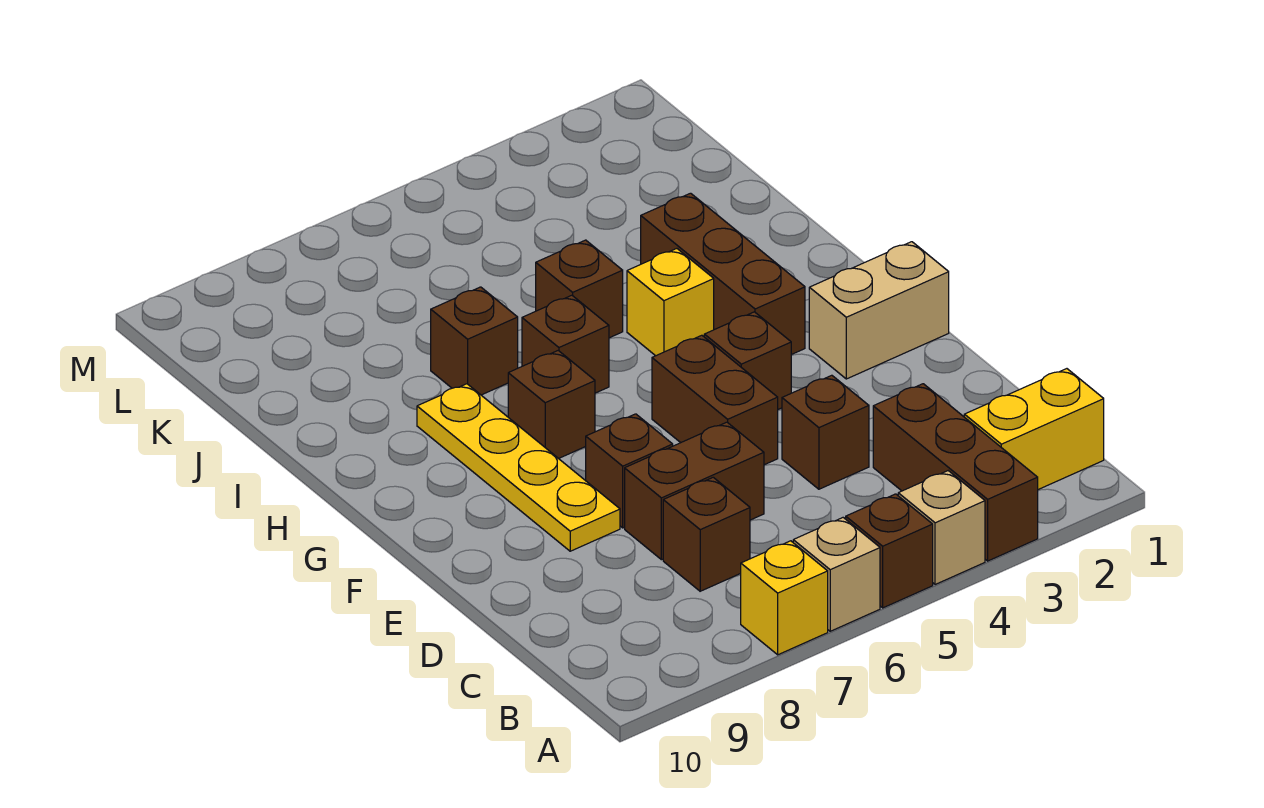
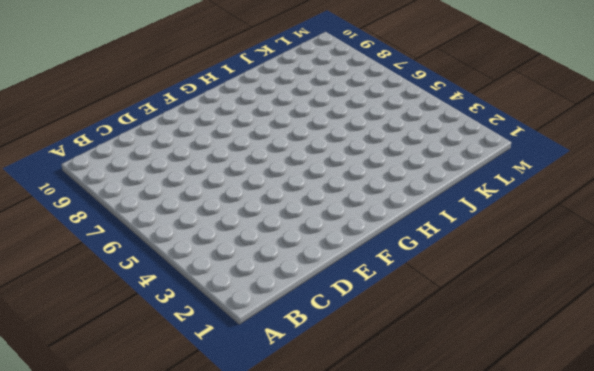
none -> brown brick A3:C3 level 1
none -> tan brick A4 level 1
none -> brown brick A5 level 1

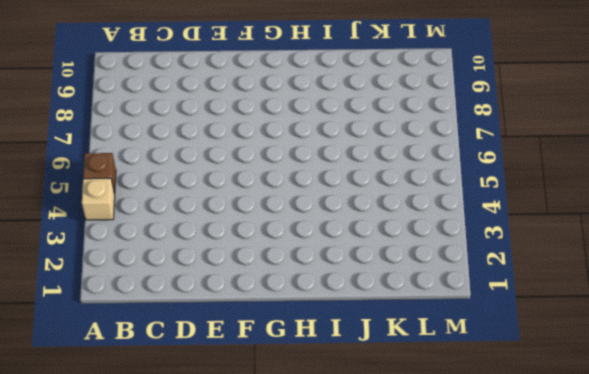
none -> brown brick A3:C3 level 1
none -> tan brick A6 level 1
none -> yellow brick A7 level 1

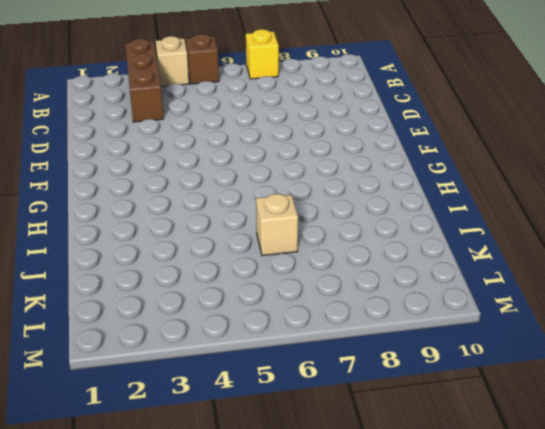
tan brick J6 level 1 -> tan brick A6 level 1
none -> yellow brick B1:B2 level 1
none -> brown brick C7 level 1
none -> brown brick D4 level 1

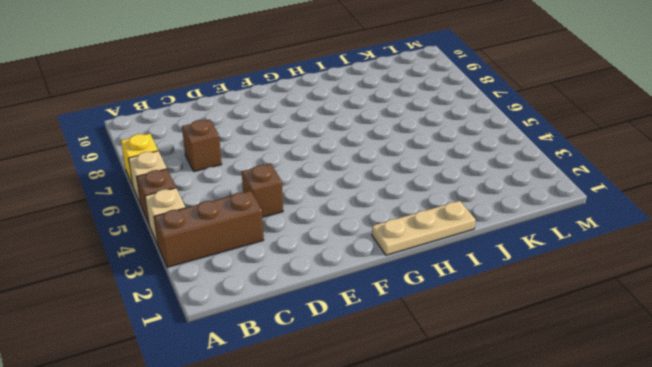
tan plate G1:I1 level 1 -> none
none -> yellow brick B1:B2 level 1
none -> brown brick D6:D7 level 1
none -> brown brick E5:F5 level 1

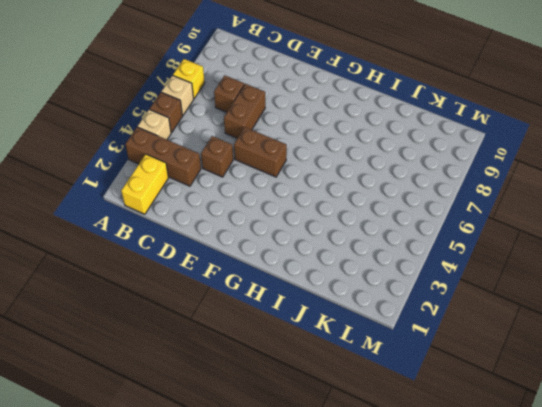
none -> brown brick E7 level 1
none -> yellow plate E8:H8 level 1
none -> tan brick F1:F2 level 1

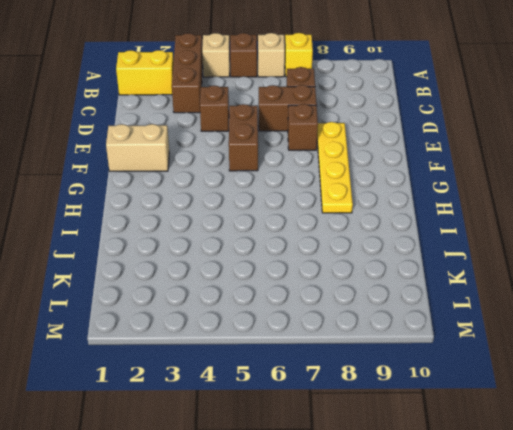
none -> brown brick F4 level 1
none -> brown brick G3:I3 level 1
none -> brown brick G7 level 1

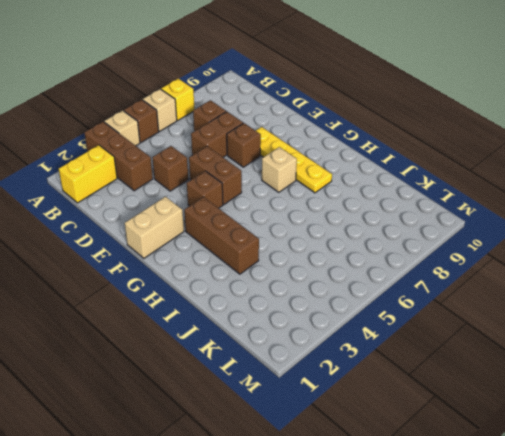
tan brick G7 level 1 -> brown brick G7 level 1
none -> yellow brick H4 level 1
none -> brown brick H6 level 1
none -> brown brick I5 level 1

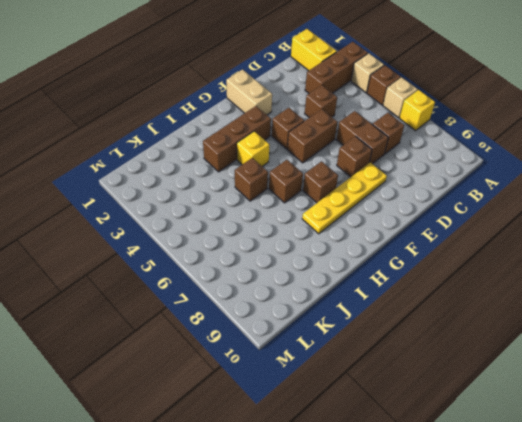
none -> brown brick I7 level 1

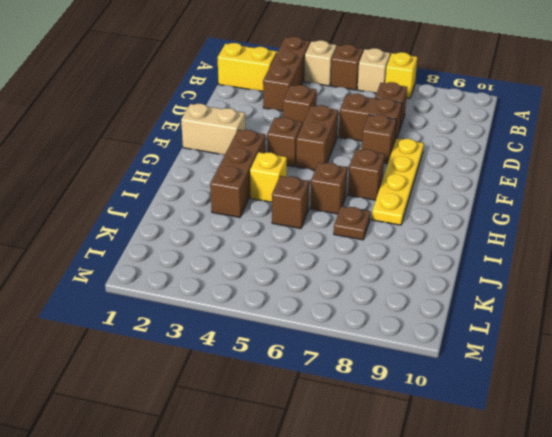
brown plate I7 level 1 -> brown brick I7 level 1

